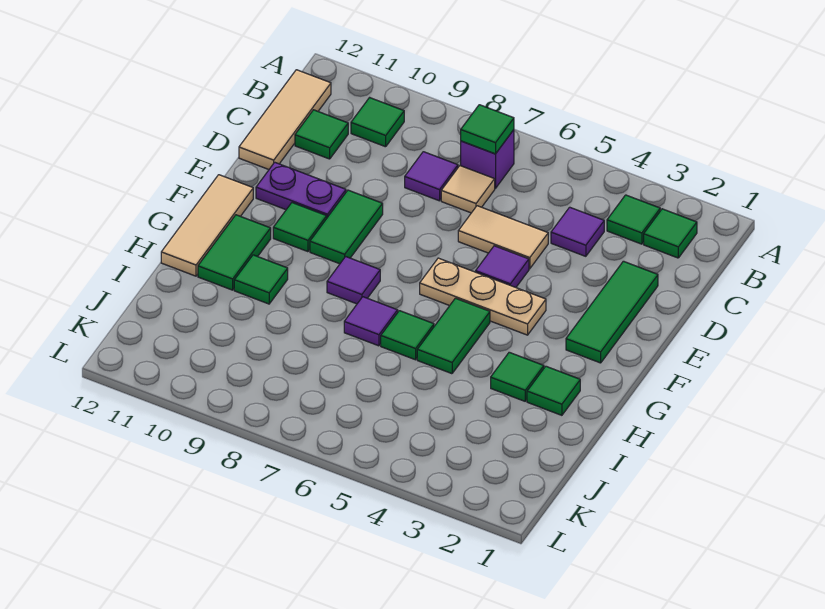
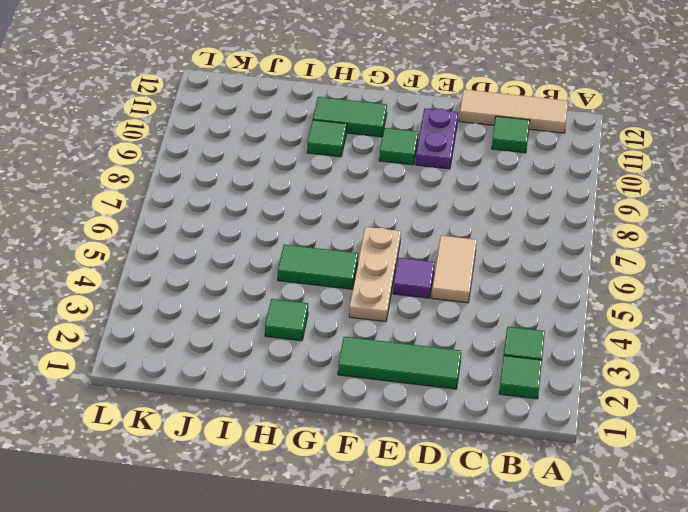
none -> purple brick B7 level 1
none -> green tile B10 level 1
none -> purple tile C4 level 1

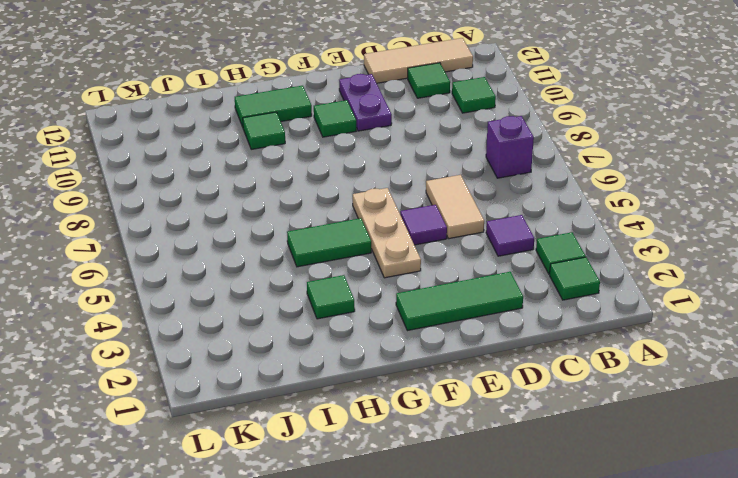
none -> tan tile C7 level 1
none -> purple tile C8 level 1
none -> green tile E9:F9 level 1

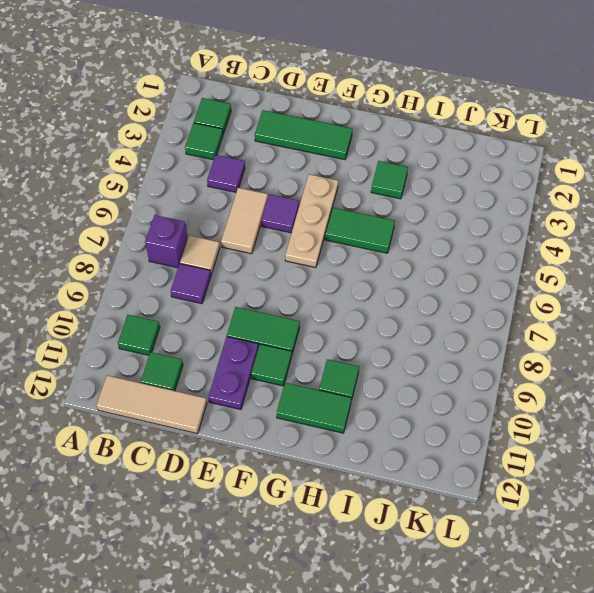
none -> tan tile F12:H12 level 1
none -> purple tile G8 level 1
none -> green tile H2 level 1

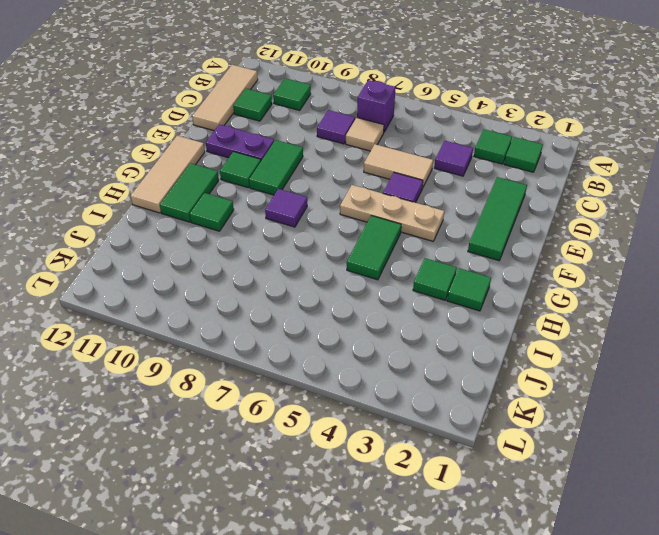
none -> green tile H6 level 1
none -> purple tile H7 level 1
none -> green tile B7 level 2

